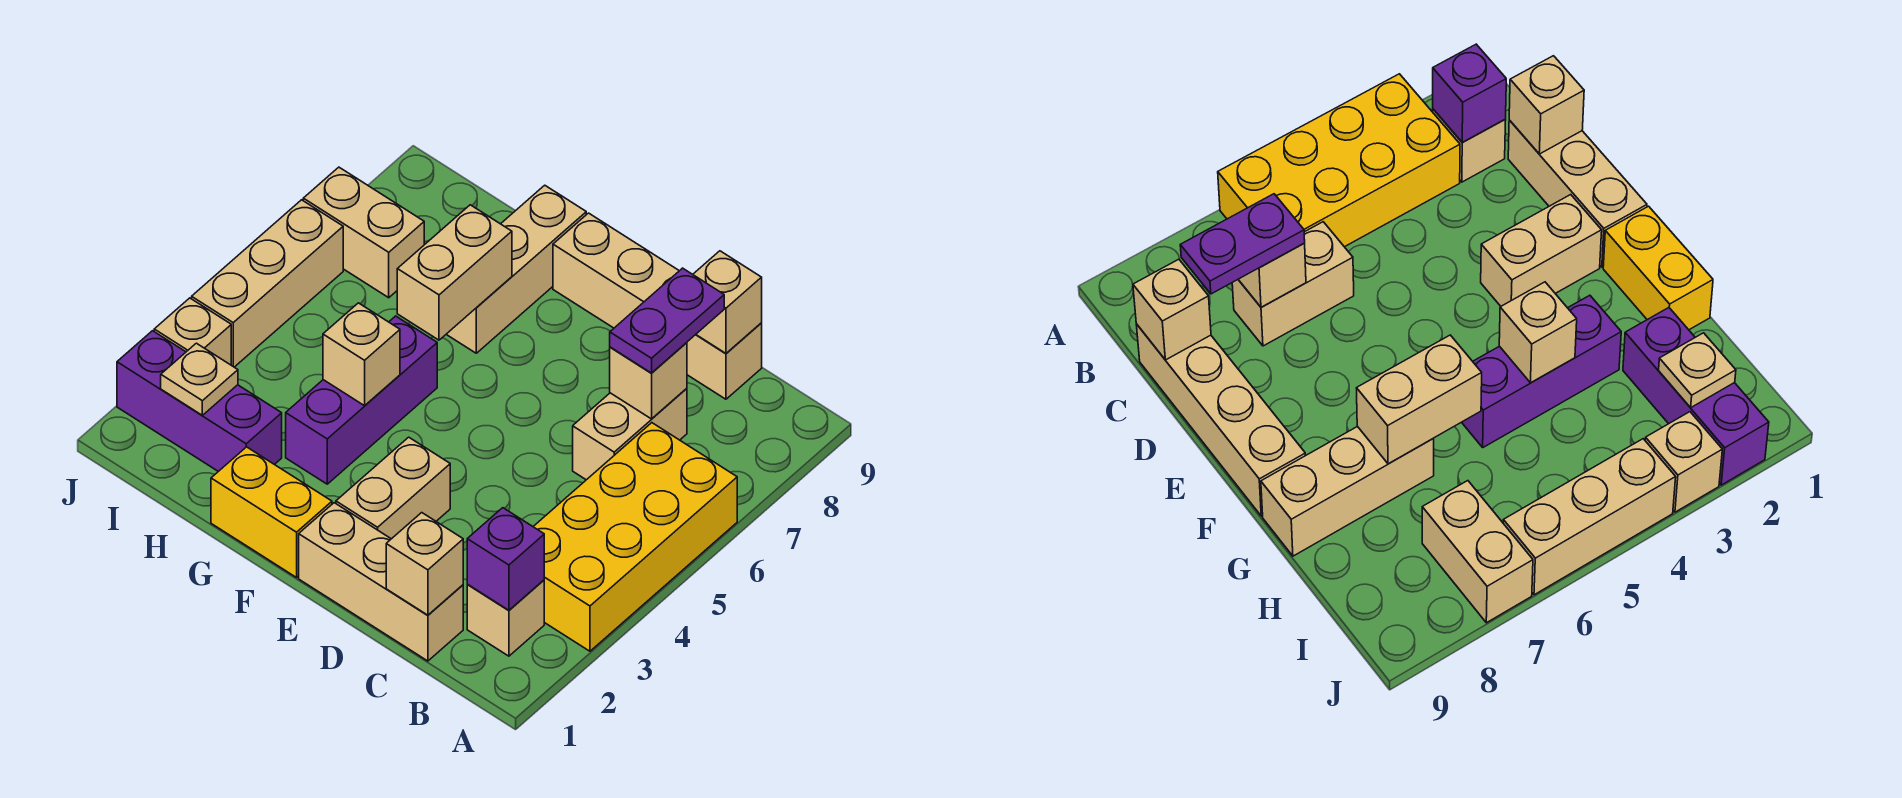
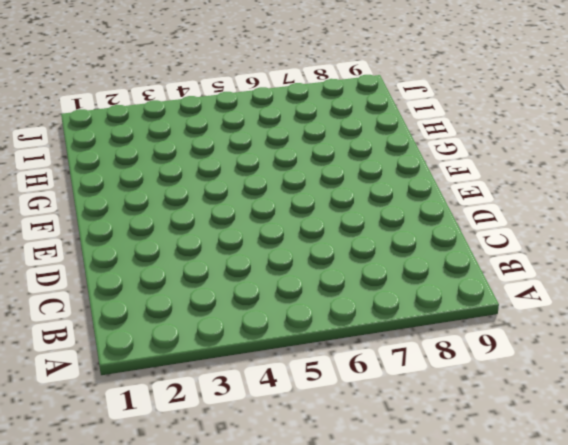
none -> yellow brick A3:B6 level 1
none -> tan brick B2 level 1
none -> tan brick C1:E1 level 1

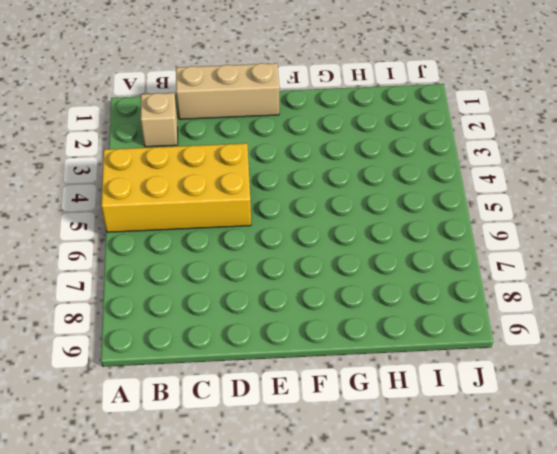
yellow brick A4:D5 level 1 -> yellow brick A3:B6 level 1
none -> tan brick C6:C7 level 1
none -> tan brick C9:F9 level 1
none -> tan brick E2:E3 level 1

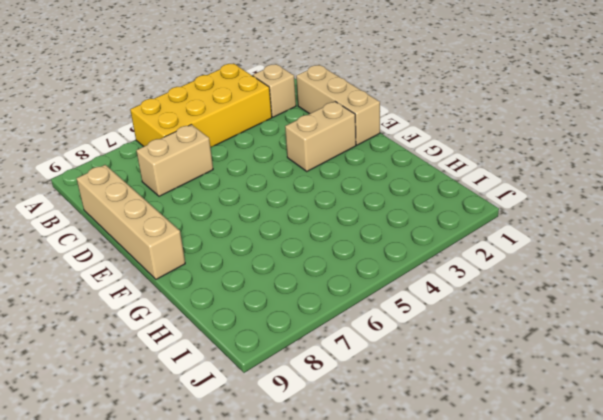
none -> yellow brick F1:G1 level 1
none -> purple brick G3:G5 level 1
none -> tan brick G7:G9 level 1

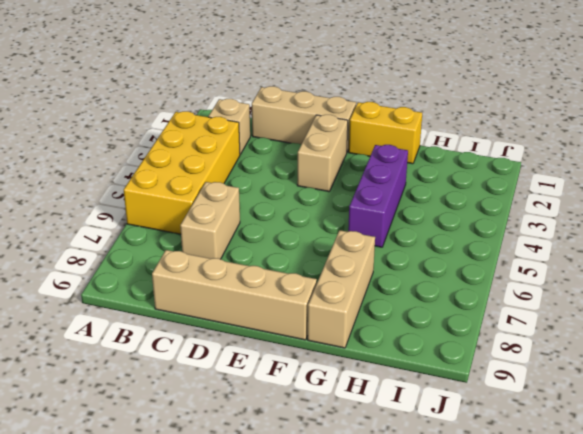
none -> purple brick H2:J2 level 1
none -> tan brick I7:J7 level 1
none -> tan brick J3 level 1

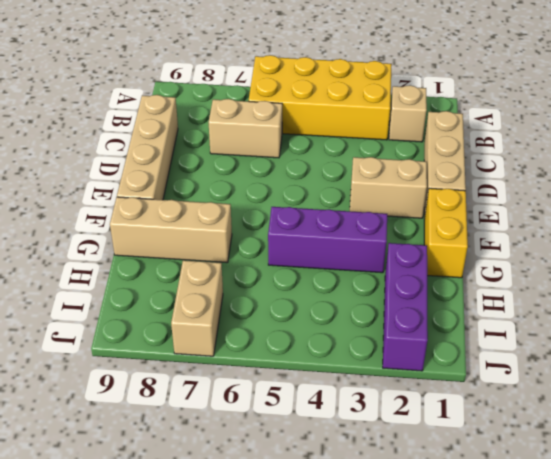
none -> tan brick J3 level 1
none -> tan brick J4:J6 level 1
none -> purple brick B2 level 2

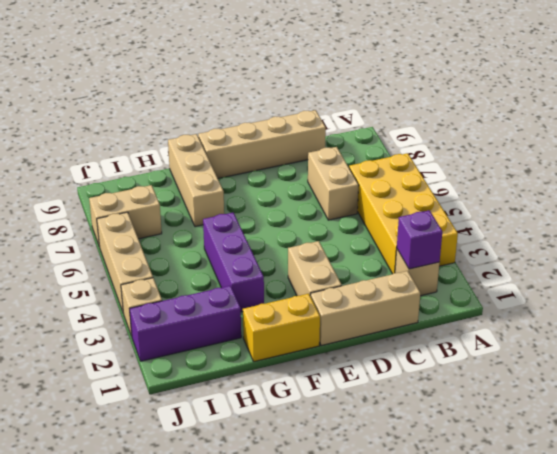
none -> tan brick C1 level 2
none -> tan brick C7 level 2
none -> tan brick C9 level 2

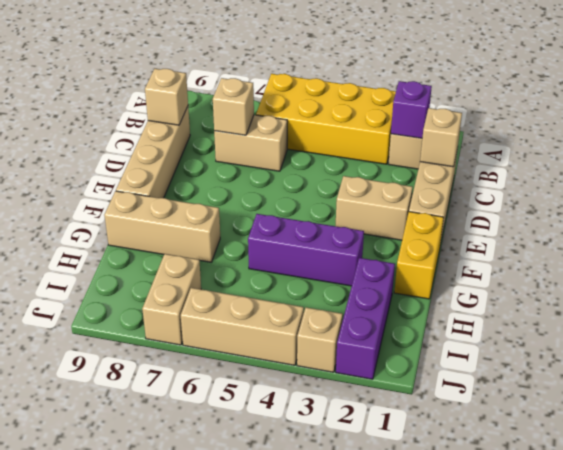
none -> tan brick G4 level 2
none -> tan brick G6:G7 level 2
none -> tan plate I2 level 2

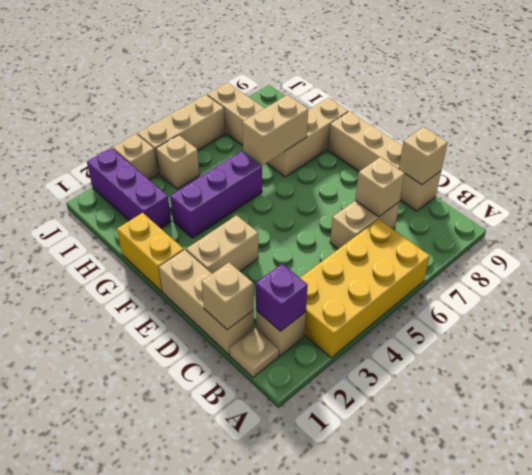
tan plate B1 level 1 -> tan plate I2 level 2
tan brick I4 level 1 -> tan brick G4 level 2
none -> purple plate C7:C8 level 3

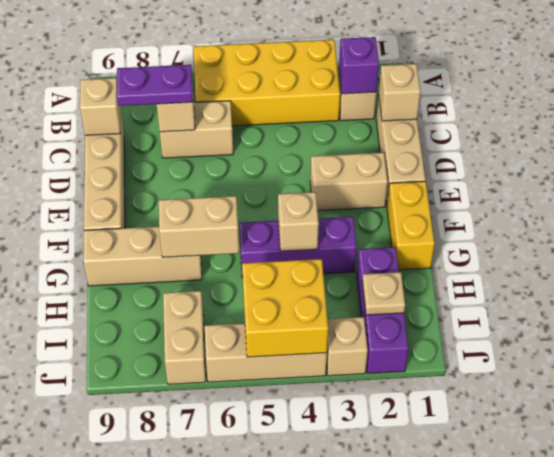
yellow brick I4:J5 level 2 -> none

